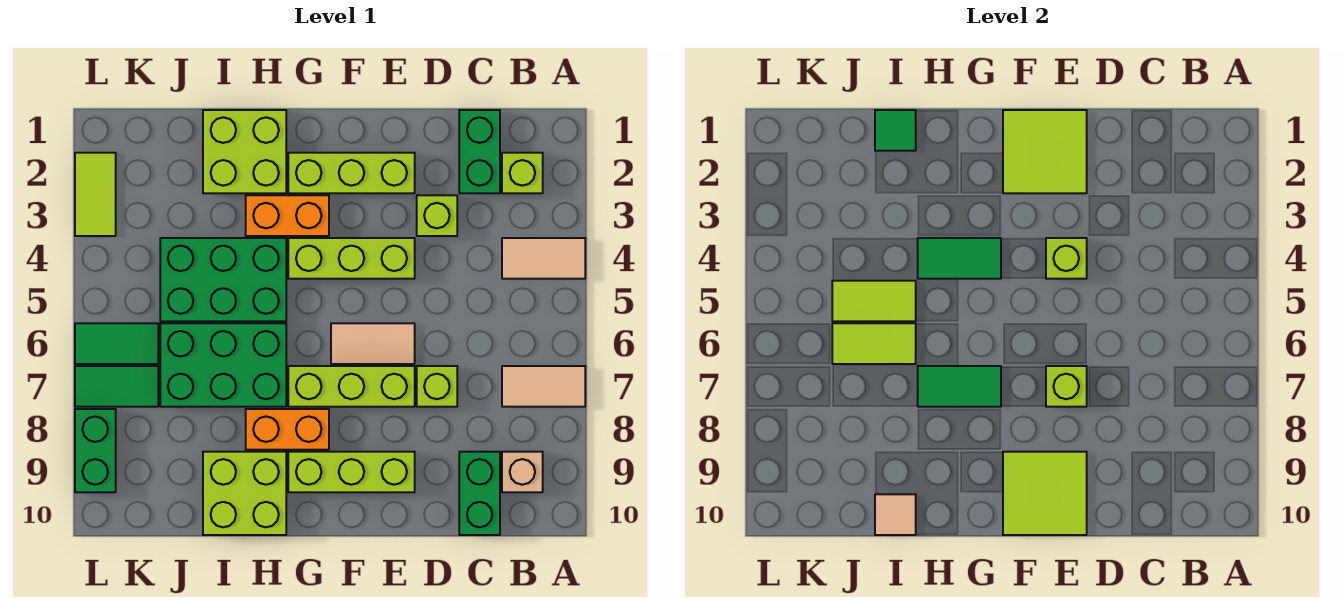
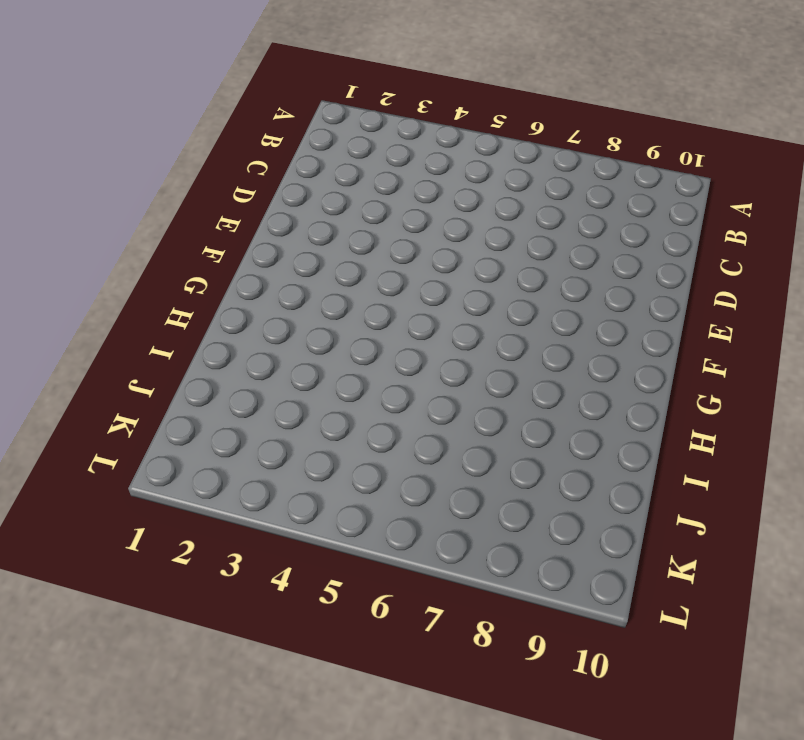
none -> tan tile A4:B4 level 1
none -> tan tile A7:B7 level 1
none -> lime brick B2 level 1
none -> tan brick B9 level 1

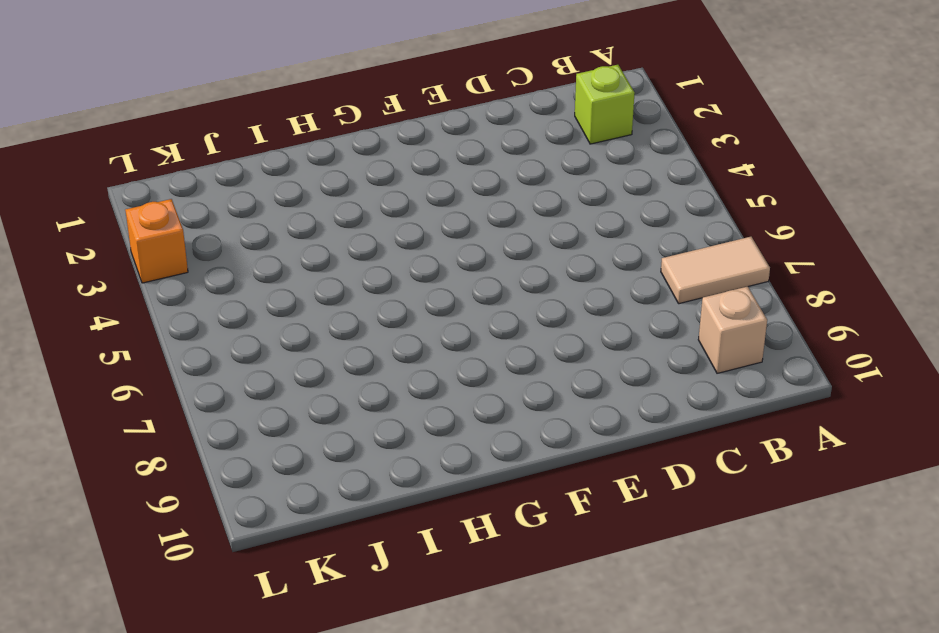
orange brick L3 level 1 -> lime tile L2:L3 level 1
none -> tan tile A4:B4 level 1
none -> green brick C1:C2 level 1
none -> green brick C9:C10 level 1
none -> lime brick D3 level 1

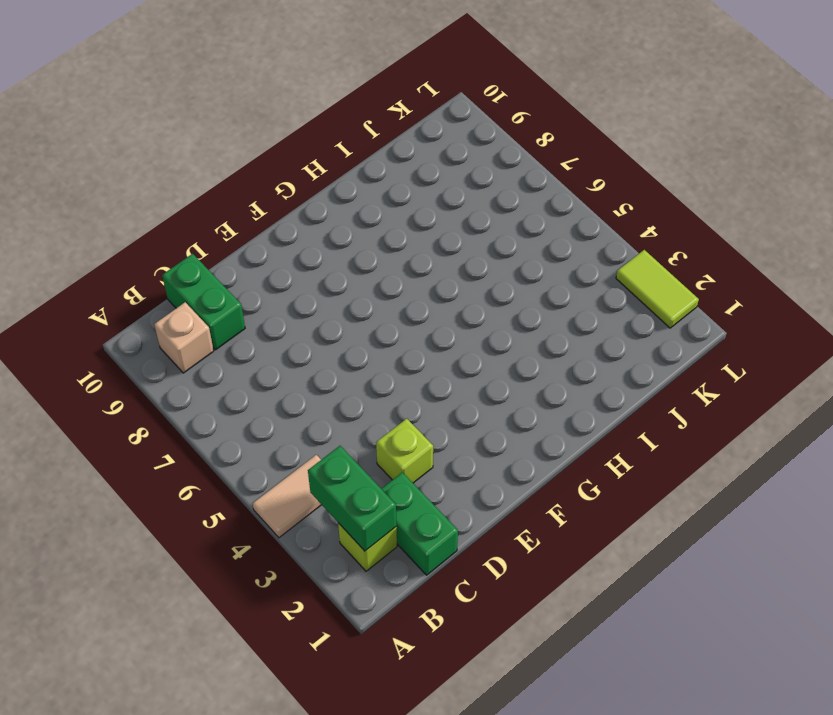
green brick B2:B3 level 2 -> green brick L8:L9 level 1
none -> tan tile A7:B7 level 1
none -> lime brick D7 level 1
none -> lime brick E2:G2 level 1
none -> lime brick E4:G4 level 1

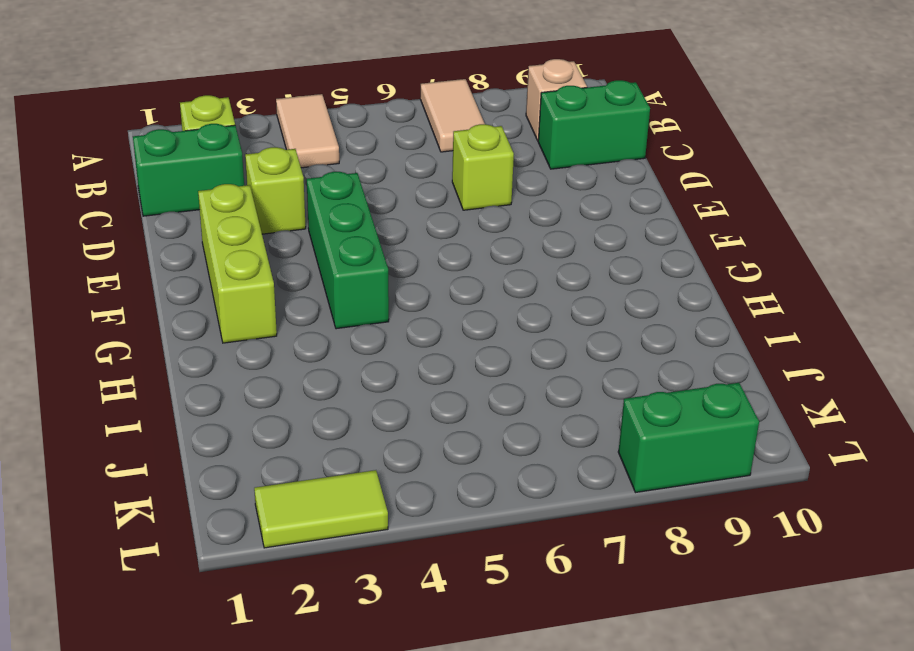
green brick E4:G4 level 1 -> lime brick E4:G4 level 1
none -> tan tile E6:F6 level 1
none -> lime brick E7:G7 level 1
none -> lime brick E9:G9 level 1
none -> orange brick G3:H3 level 1

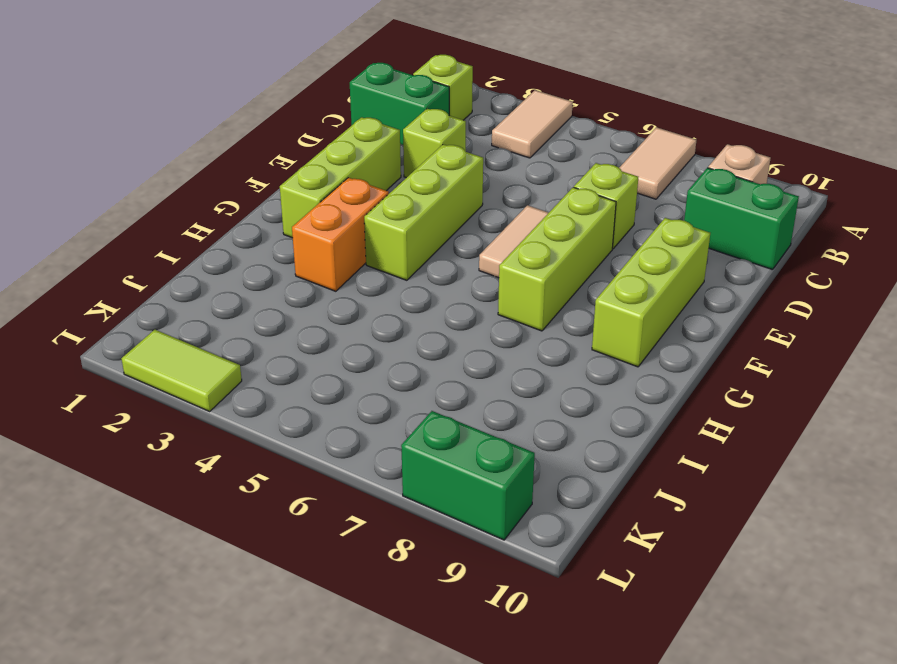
none -> orange brick G8:H8 level 1
none -> lime brick H1:I2 level 1
none -> green brick H4:J5 level 1
none -> green brick H6:J7 level 1

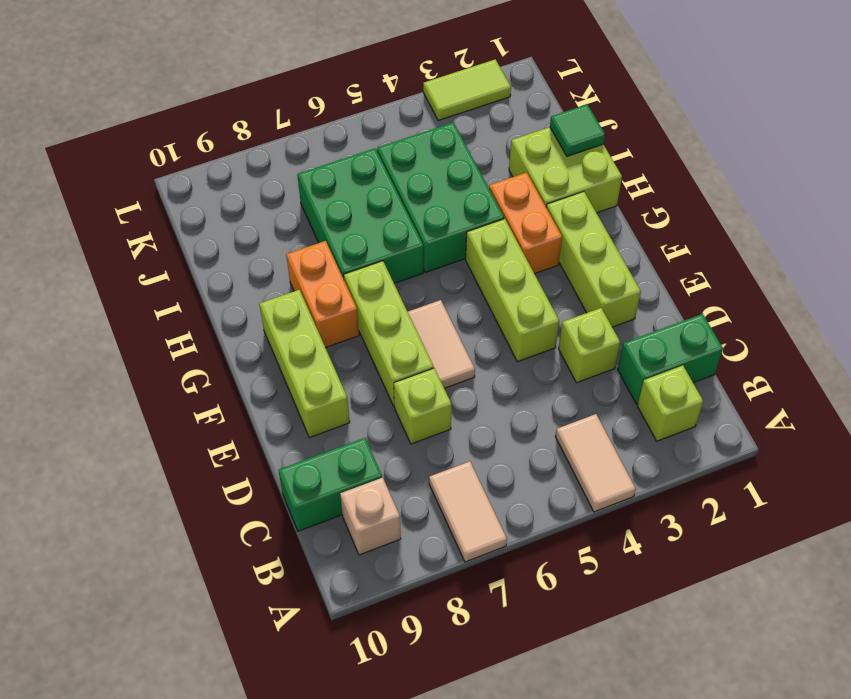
none -> lime brick H9:I10 level 1
none -> green tile K6:L6 level 1
none -> green tile K7:L7 level 1
none -> green brick L8:L9 level 1

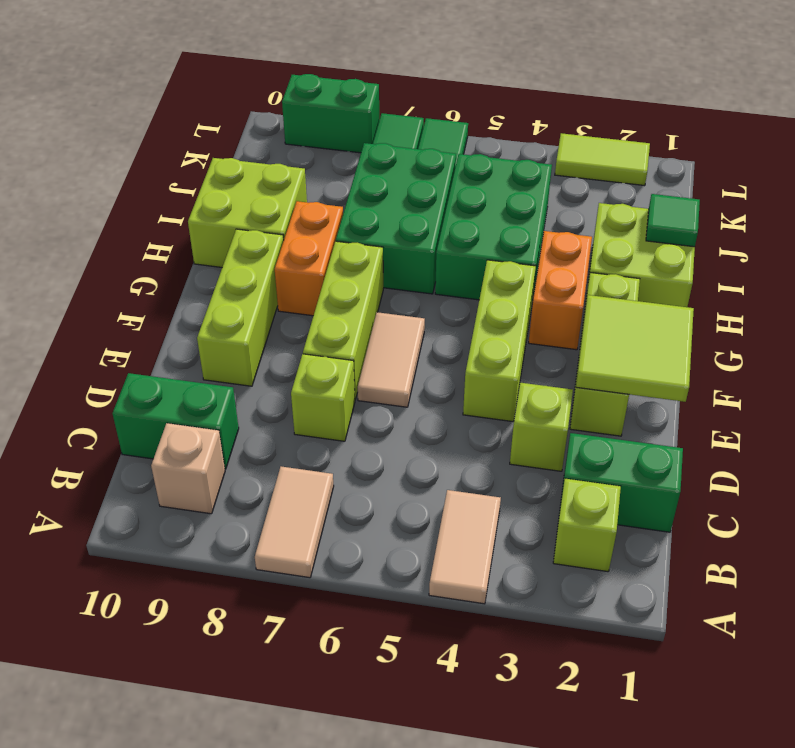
none -> lime brick E4 level 2
none -> lime brick E7 level 2
none -> lime tile E9:F10 level 2
none -> green tile G4:H4 level 2

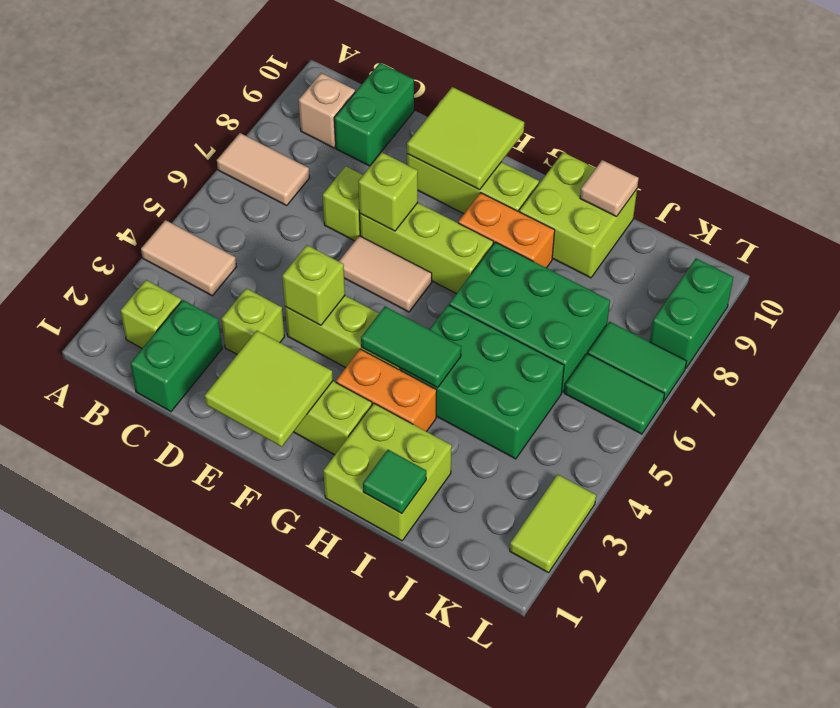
none -> green tile G7:H7 level 2
none -> lime tile I5:J5 level 2
none -> lime tile I6:J6 level 2

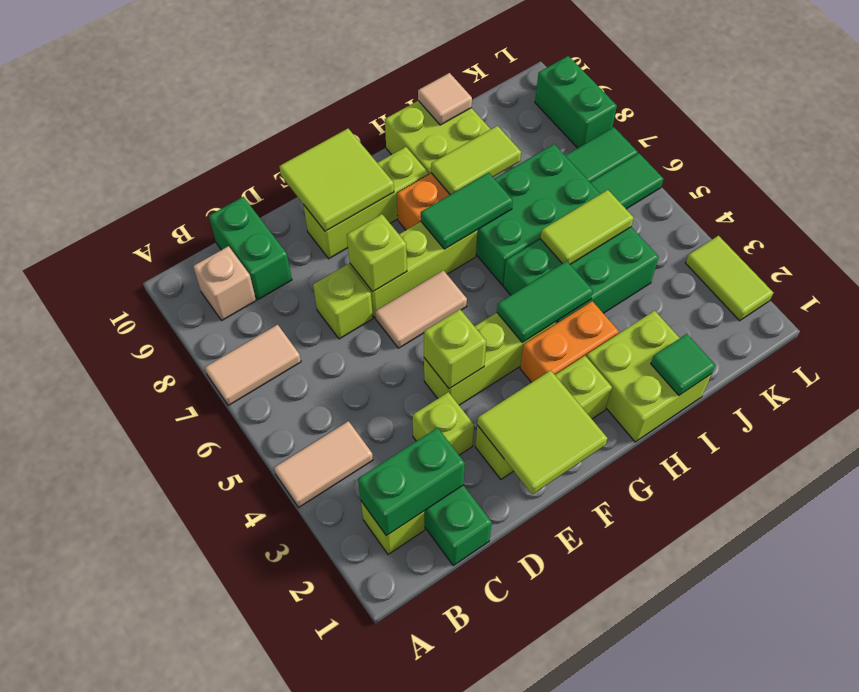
green brick B2:C2 level 2 -> none
lime tile H8:I8 level 2 -> lime tile I6:J6 level 2

